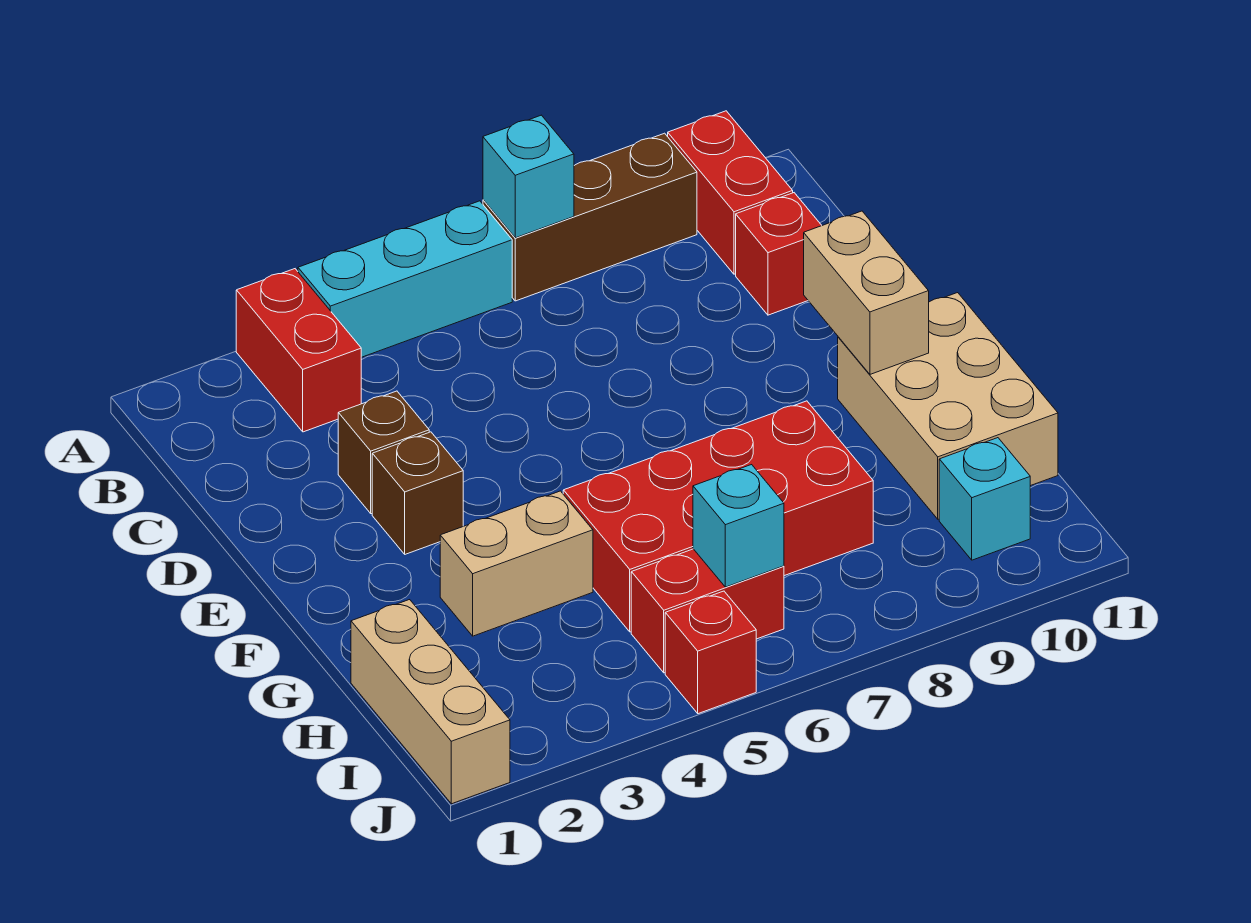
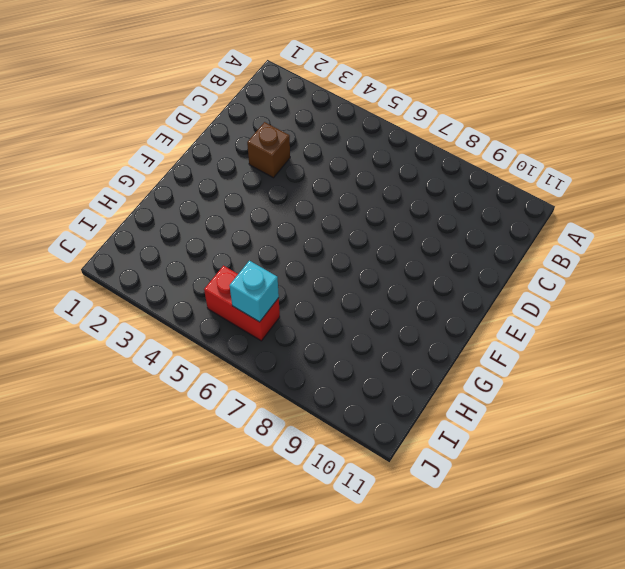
none -> red brick A3:B3 level 1
none -> cyan brick A4:A6 level 1
none -> brown brick A7:A9 level 1

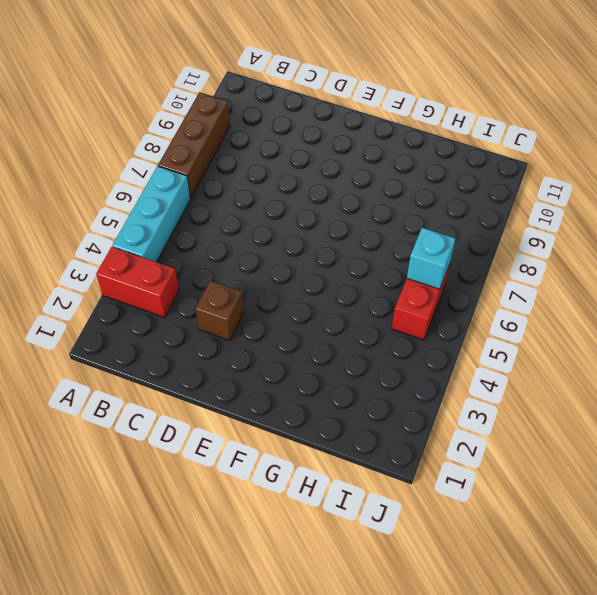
none -> red brick A10:B10 level 1
none -> red brick C10 level 1
none -> brown brick E3 level 1

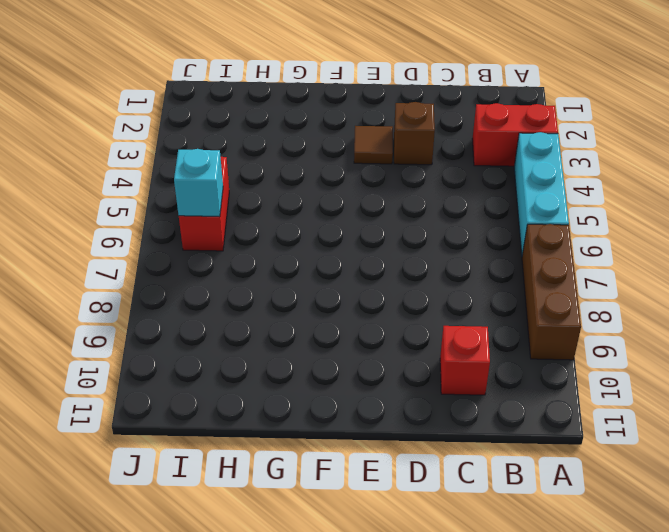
brown tile E3 level 1 -> brown brick E3 level 1
none -> red brick A10:B10 level 1
none -> tan brick F10:H11 level 1
none -> tan brick G3:G4 level 1

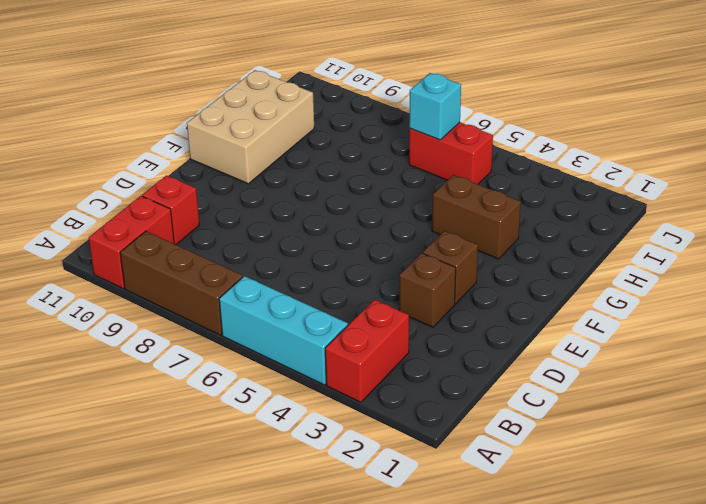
brown brick G3:G4 level 1 -> tan brick G3:G4 level 1
none -> red brick G5:H8 level 1
none -> tan brick H1:J1 level 1
none -> cyan brick I10 level 1

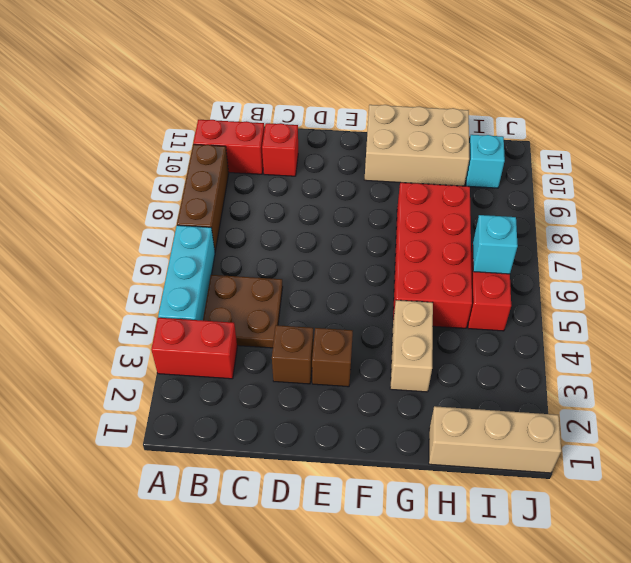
brown plate B4:C5 level 1 -> none
none -> red brick J5 level 1
none -> cyan brick A7 level 2
none -> tan brick E10:F10 level 2

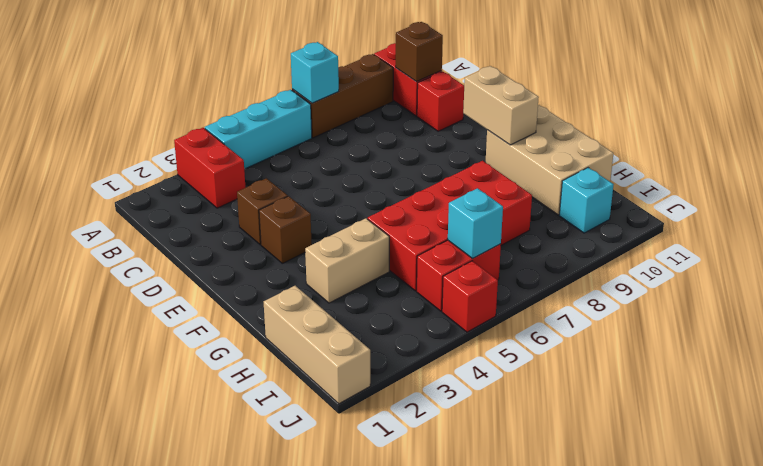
brown brick B10 level 2 -> none

